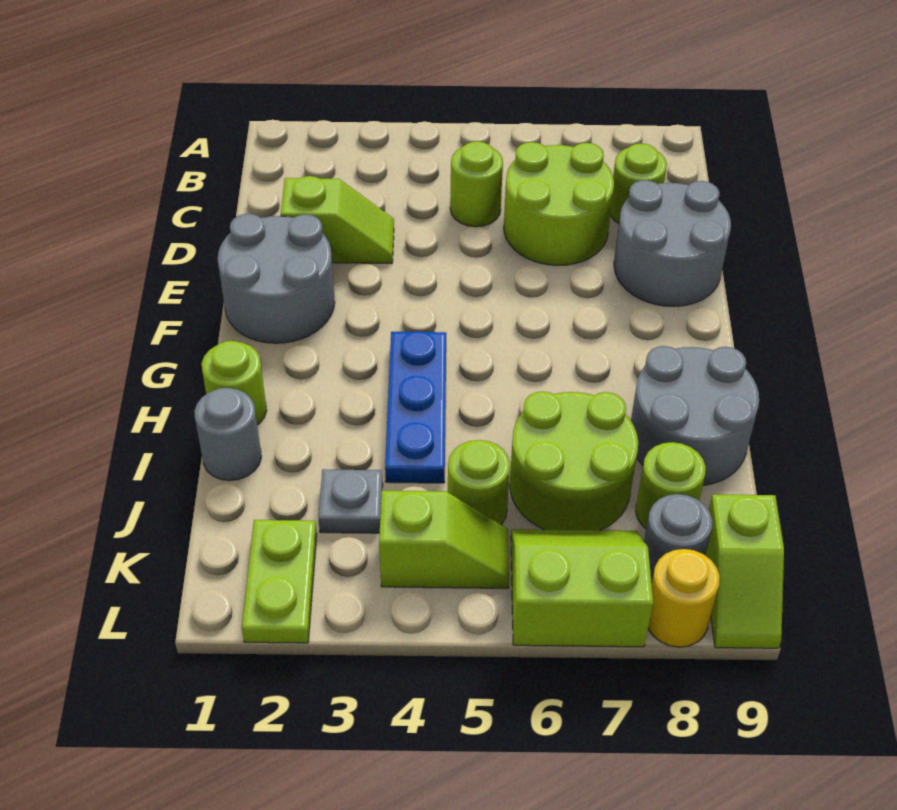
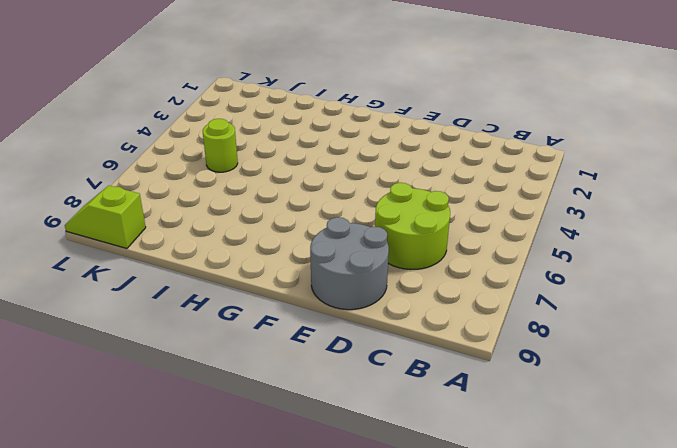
none -> lime round brick C5 level 1
none -> lime round brick C8 level 1
none -> lime slope D2:D3 level 1 top 2

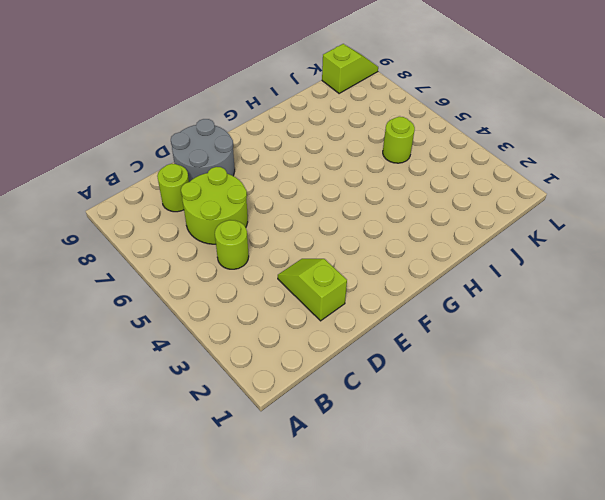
none -> grey round brick E1:F2 level 1
none -> blue plate G4:I4 level 1
none -> lime round brick H1 level 1

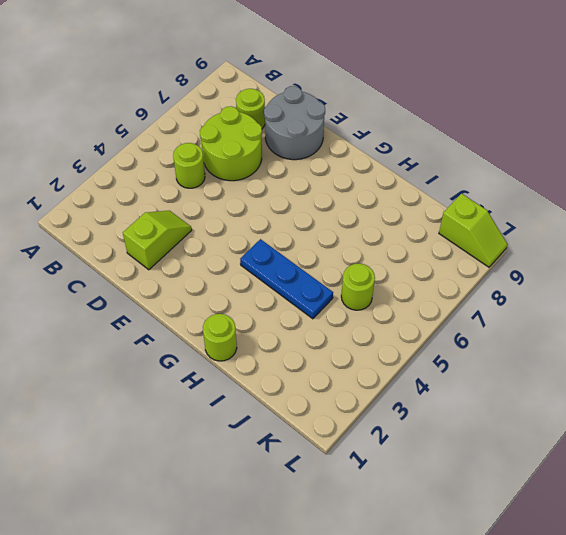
none -> grey round brick E1:F2 level 1
none -> grey round brick H8:I9 level 1
none -> grey round brick I1 level 1

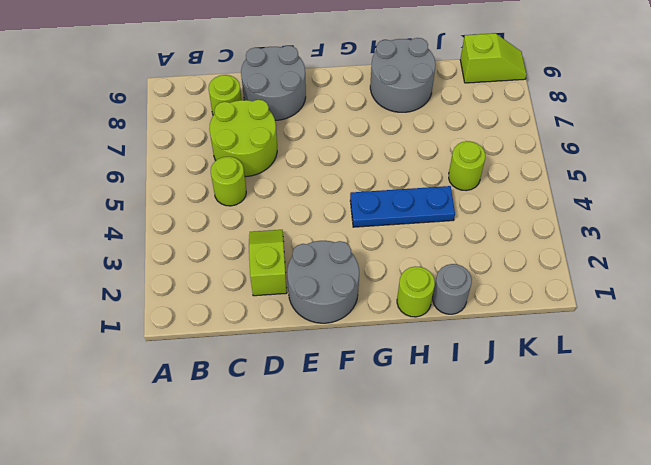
none -> lime round brick I6:J7 level 1
none -> grey plate J3 level 1
none -> lime round brick J8 level 1

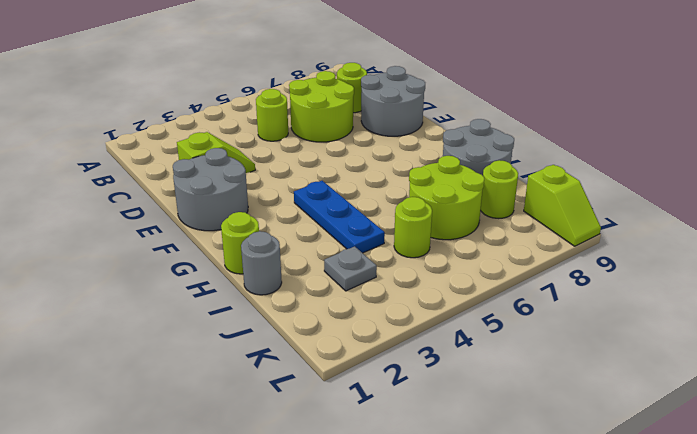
none -> lime plate K2:L2 level 1
none -> lime slope K4:K5 level 1 top 4
none -> lime slope K6:L7 level 1 top L

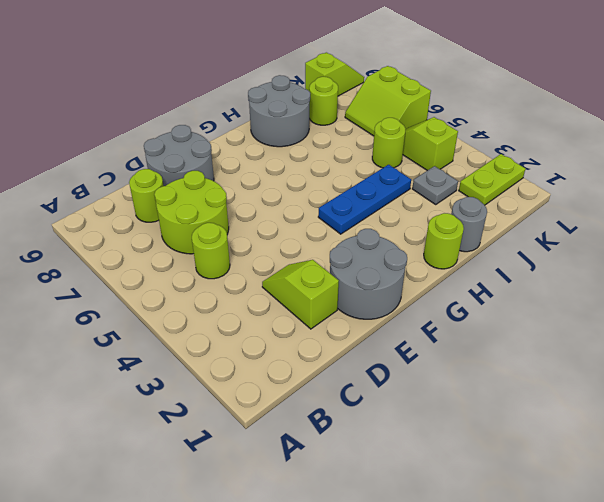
none -> lime round brick I6:J7 level 1
none -> grey round brick K8 level 1
none -> yellow round brick L8 level 1

